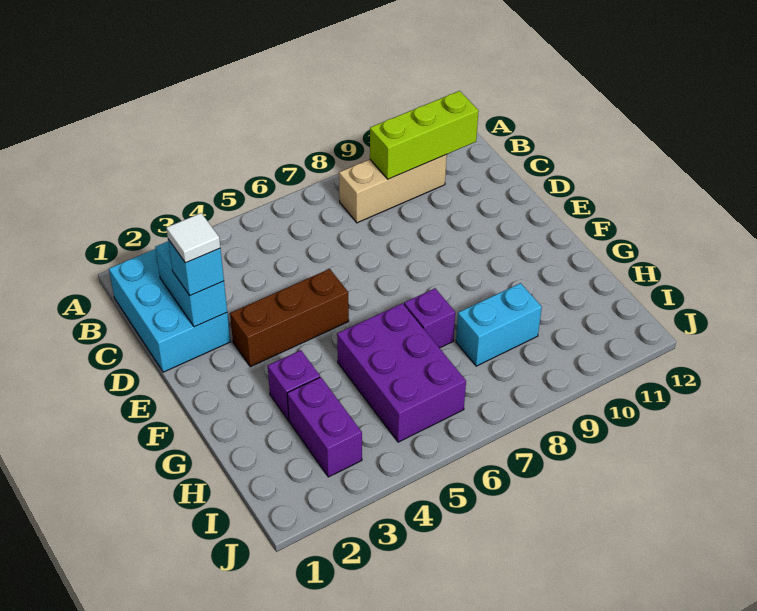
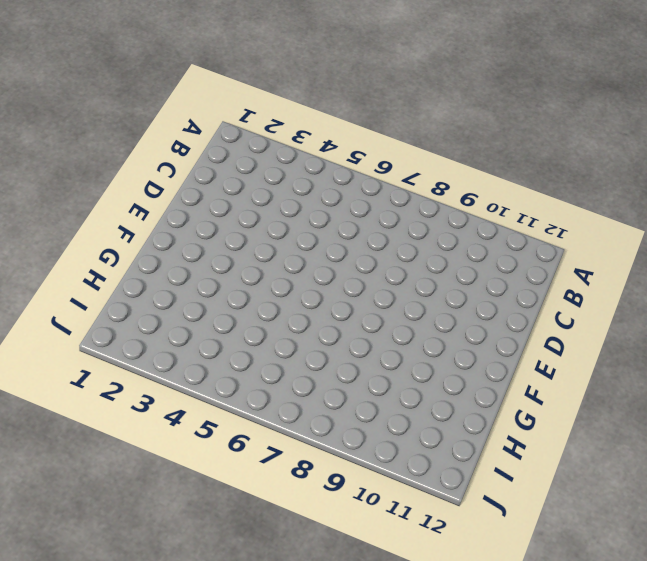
none -> cyan brick B1:D2 level 1
none -> tan brick B8:B10 level 1
none -> brown brick E3:E5 level 1

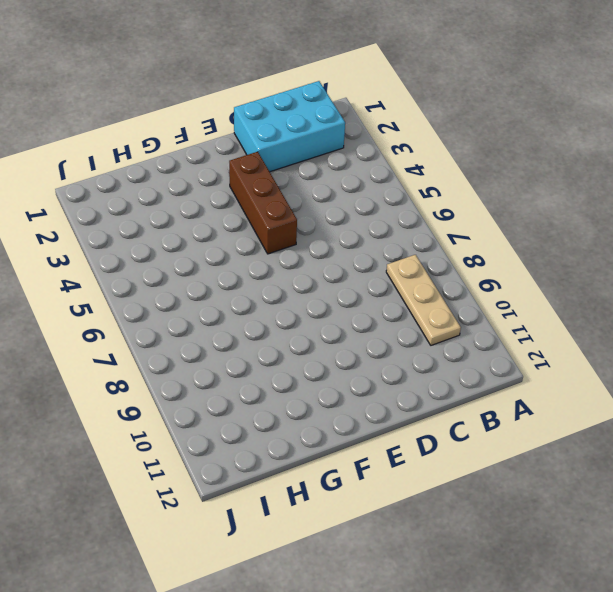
tan plate B8:B10 level 1 -> tan brick B8:B10 level 1
none -> purple brick G3 level 1
none -> purple brick G5:I6 level 1
none -> purple brick G7 level 1

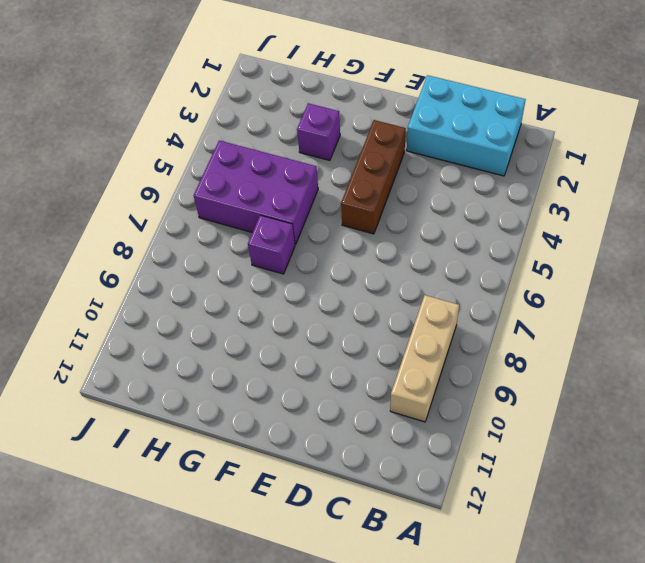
none -> purple brick H3:I3 level 1
none -> cyan brick H8:H9 level 1
none -> lime brick B9:B11 level 2

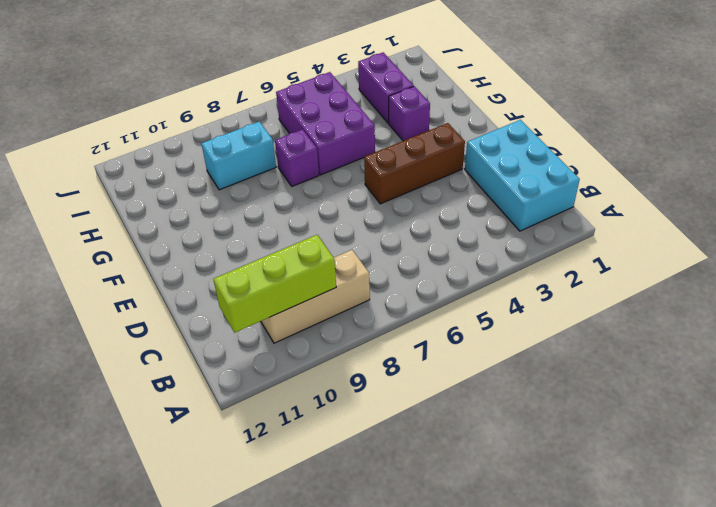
none -> cyan brick C2:D2 level 2
none -> cyan brick D2 level 3
none -> white tile D2 level 4

